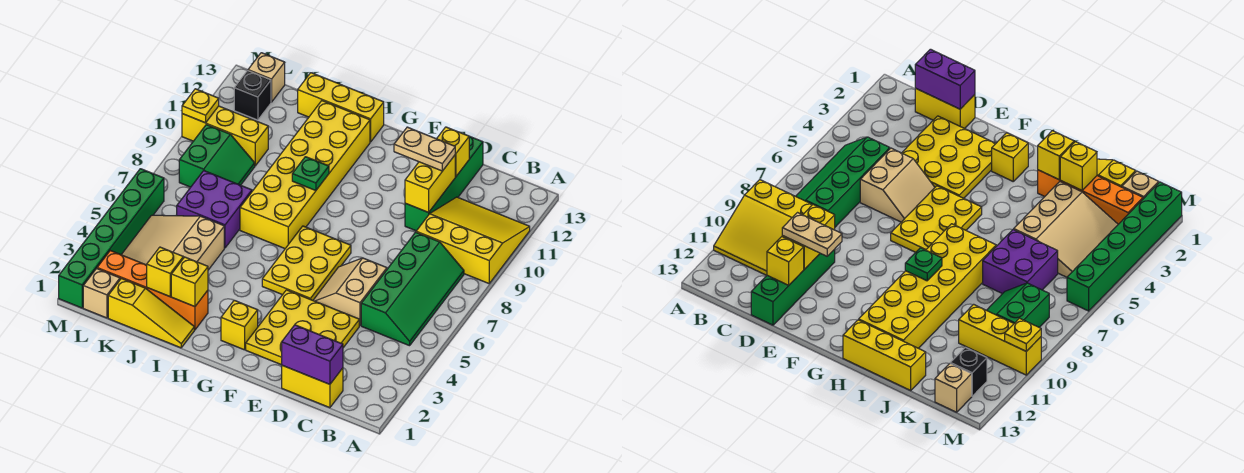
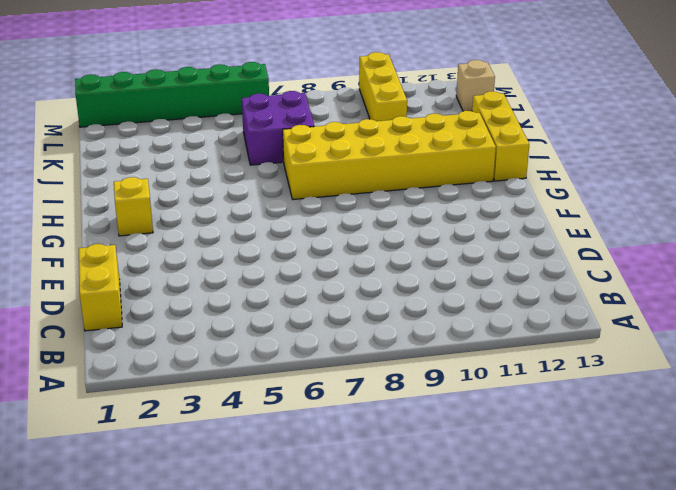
none -> yellow slope A9:C11 level 1 top 9
none -> green slope B5:C8 level 1 top C
none -> yellow plate D2:F4 level 1

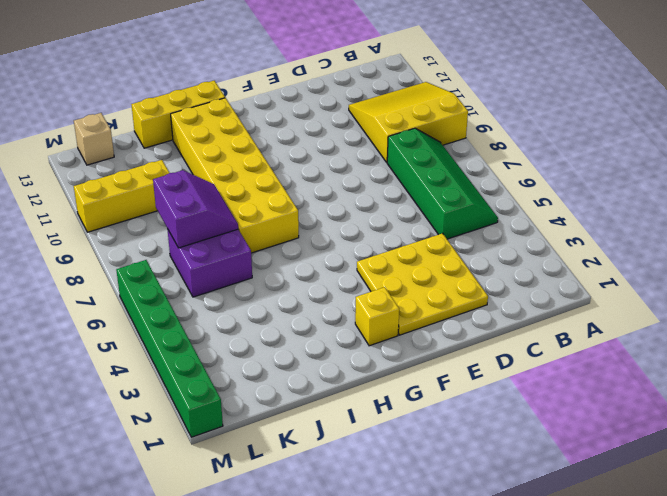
purple slope J7:K8 level 2 top K -> none
none -> yellow brick C1:D1 level 1
none -> tan slope D5:E6 level 1 top D
none -> green brick D10:D13 level 1

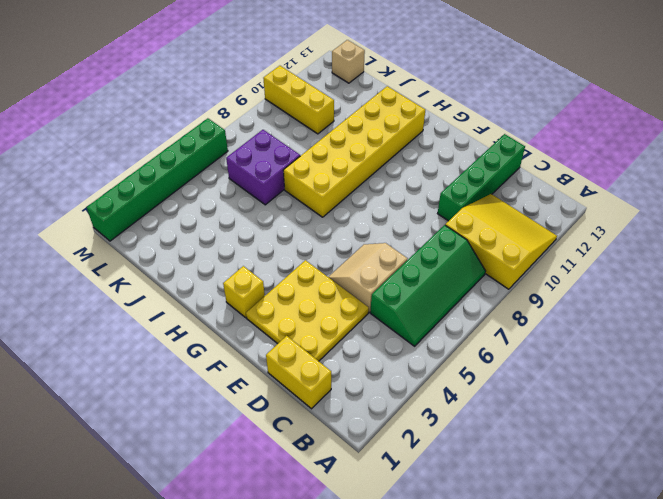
none -> yellow plate F5:G7 level 1
none -> yellow brick H13:J13 level 1
none -> yellow slope I1:K1 level 1 top K

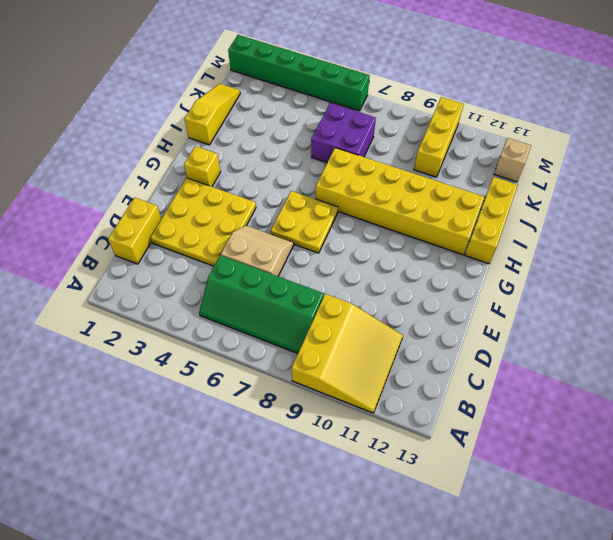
yellow plate F6:G7 level 1 -> yellow plate F5:G7 level 1
yellow slope I1:K1 level 1 top I -> yellow slope I1:K1 level 1 top K
none -> green brick D10:D13 level 1
none -> orange brick I2:L2 level 1
none -> tan slope J3:L5 level 1 top J

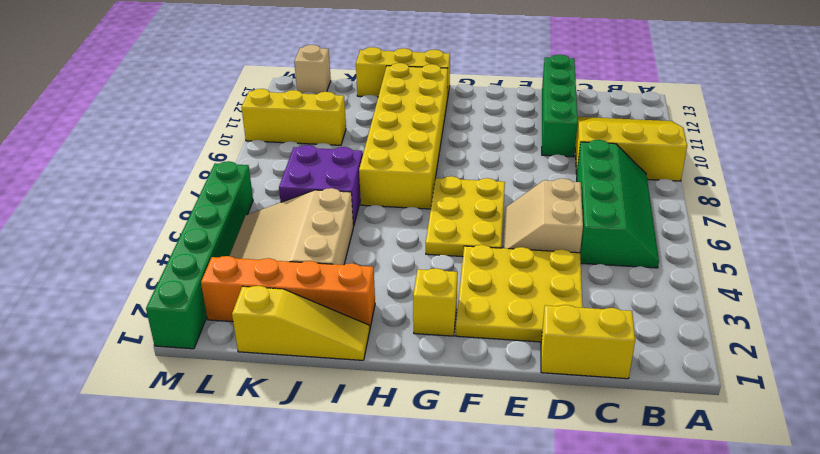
none -> green slope K8:L9 level 1 top L
none -> tan brick L1 level 1
none -> black brick L12 level 1

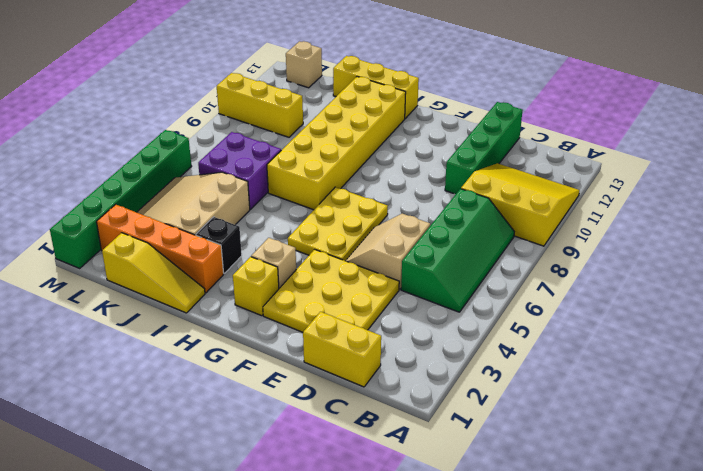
tan brick G3 level 1 -> tan brick L1 level 1
black brick I3 level 1 -> black brick L12 level 1
none -> green slope K8:L9 level 1 top L
none -> purple brick C1:D1 level 2
none -> yellow brick D10:D11 level 2

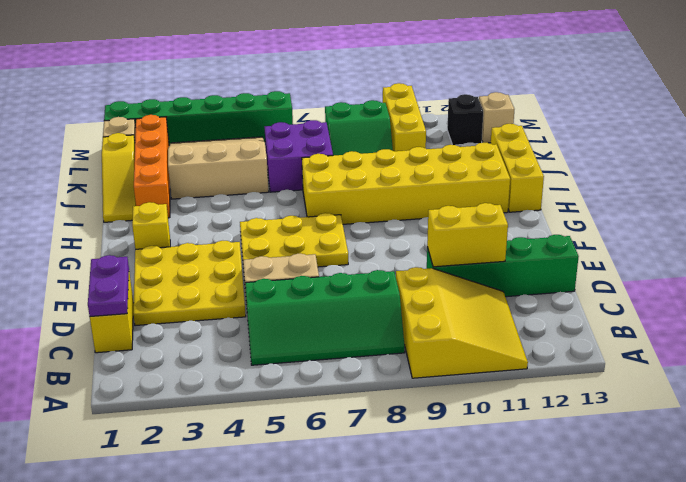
purple plate C1:D1 level 2 -> purple brick C1:D1 level 2
none -> yellow brick D12 level 2
none -> green plate H9 level 2
none -> yellow brick I2 level 2

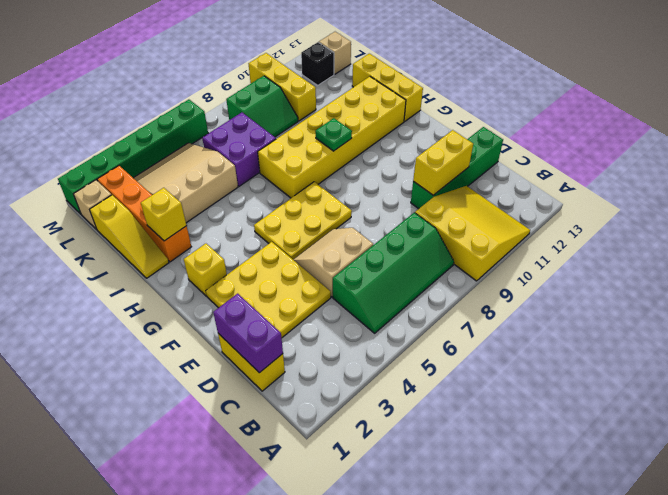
none -> yellow brick D12 level 2
none -> yellow brick J2 level 2
none -> yellow plate M10 level 2

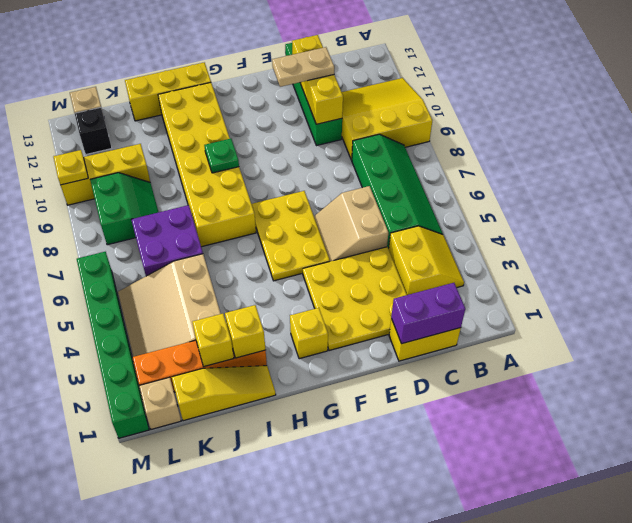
yellow slope B3:C4 level 1 top C -> none

